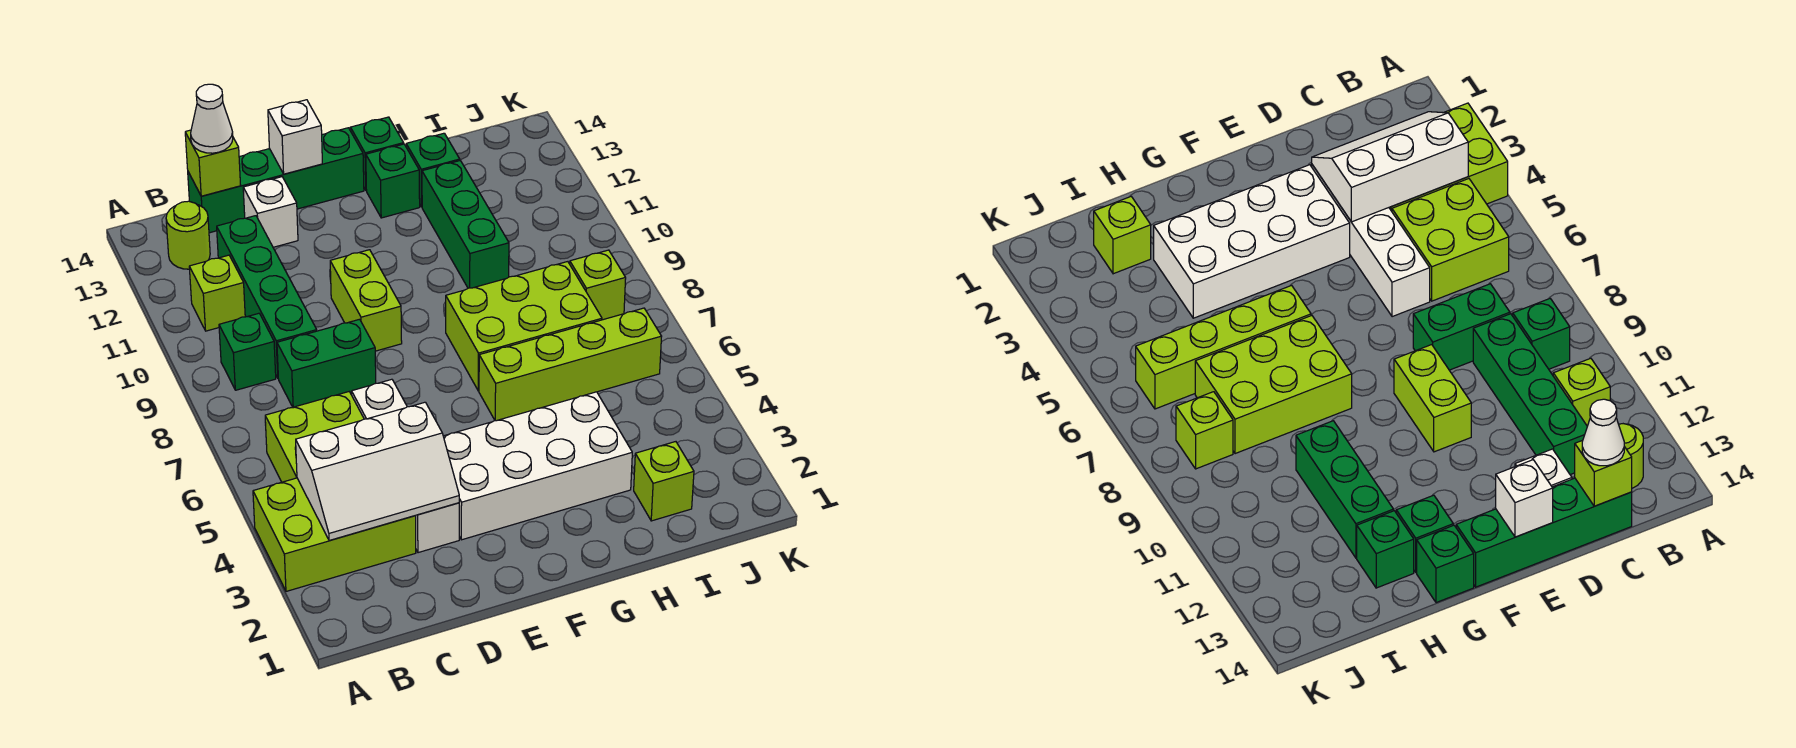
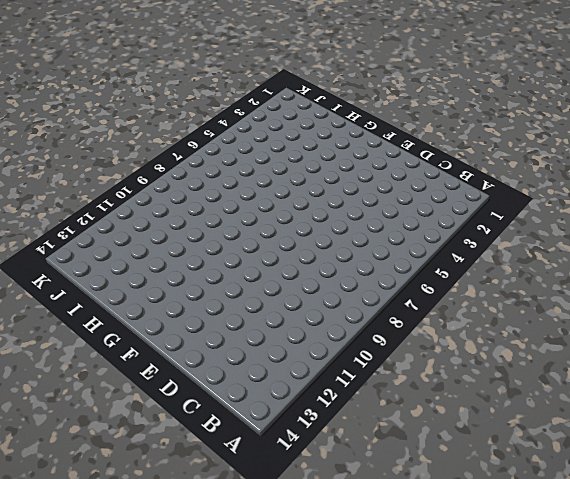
none -> lime brick A3:C4 level 1
none -> lime brick B5:C6 level 1
none -> green brick B9 level 1

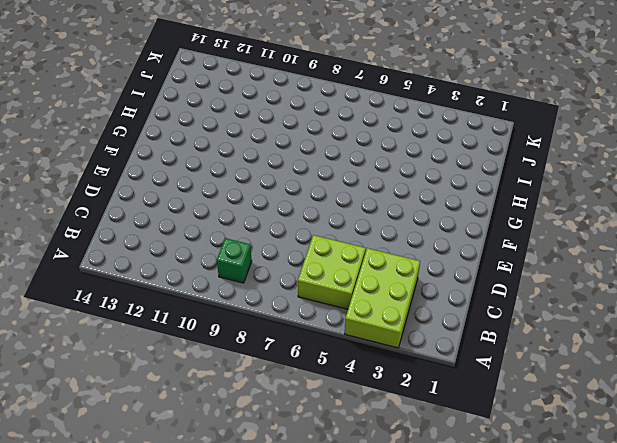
none -> lime brick B11 level 1
none -> lime round brick B13 level 1
none -> green brick C8:D8 level 1

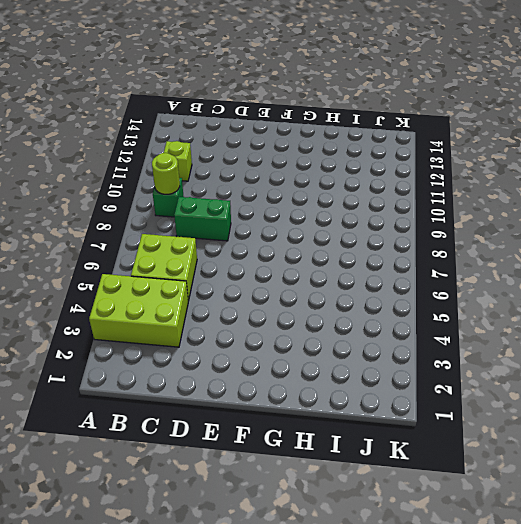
lime round brick B9 level 2 -> lime round brick B13 level 1
none -> green brick C9:C12 level 1
none -> green brick C14:F14 level 1
none -> white brick D3:D6 level 1

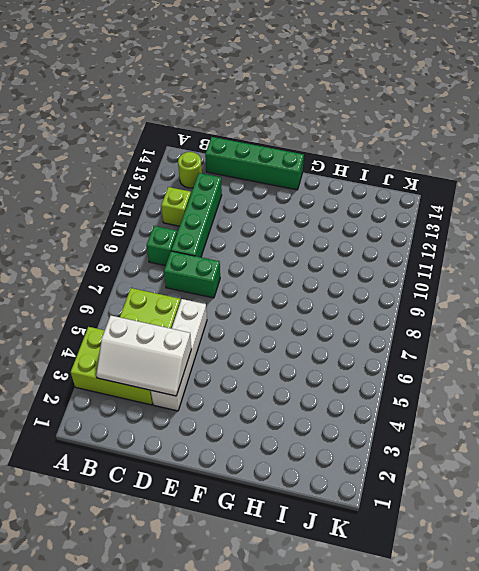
none -> white brick D13 level 1
none -> white brick E3:H4 level 1
none -> lime brick E9:E10 level 1

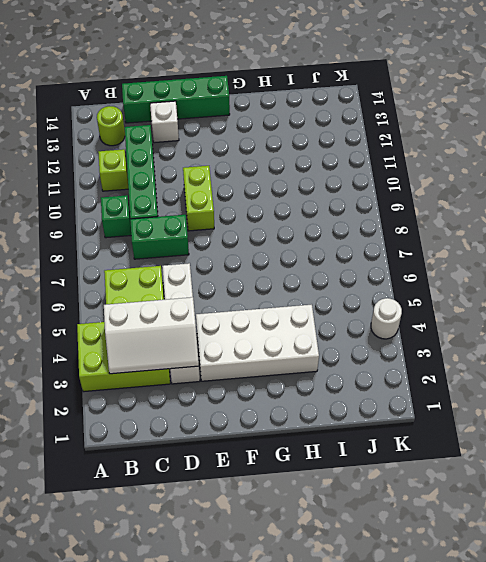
white round brick K4 level 1 -> none
none -> lime brick G6:J6 level 1
none -> lime brick G7:I8 level 1
none -> green brick G13 level 1

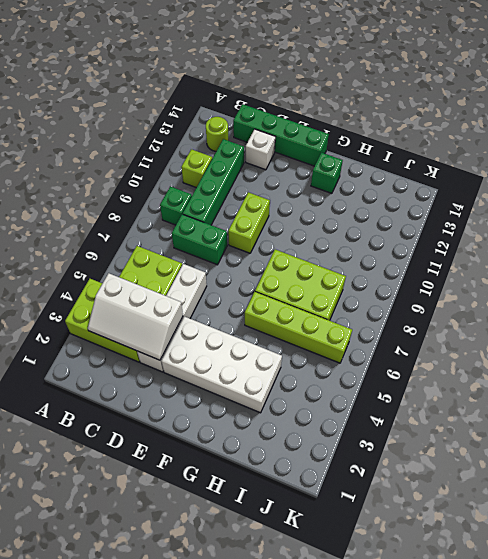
none -> green brick G14 level 1
none -> green brick H10:H12 level 1
none -> green brick H13 level 1

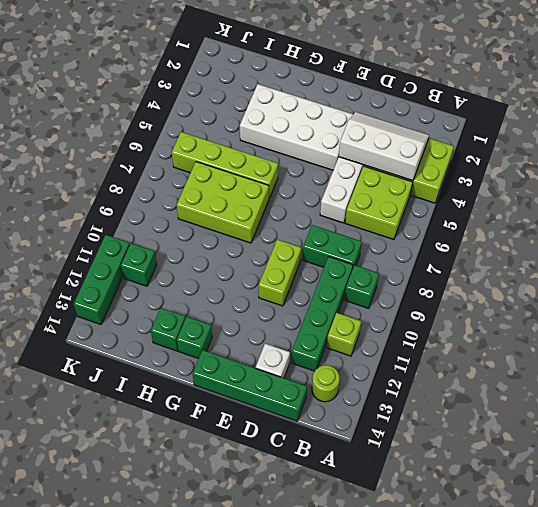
green brick J11 level 1 -> green brick G14 level 1
green brick K11:K13 level 1 -> green brick H10:H12 level 1
none -> lime brick I2 level 1
none -> lime brick J8 level 1
none -> lime brick C14 level 2

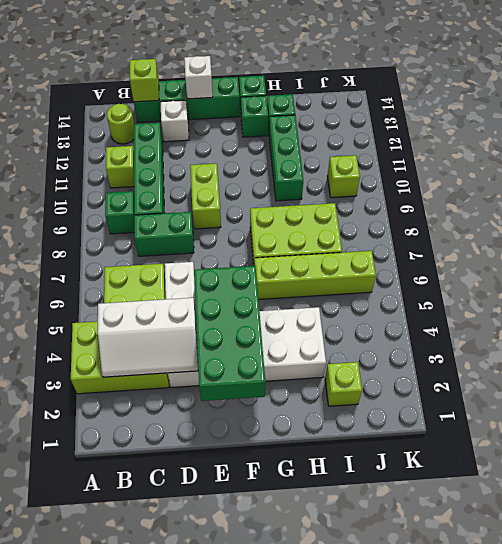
green brick E2:F5 level 2 -> none
lime brick J10 level 1 -> lime brick J8 level 1
none -> white cone C14 level 3

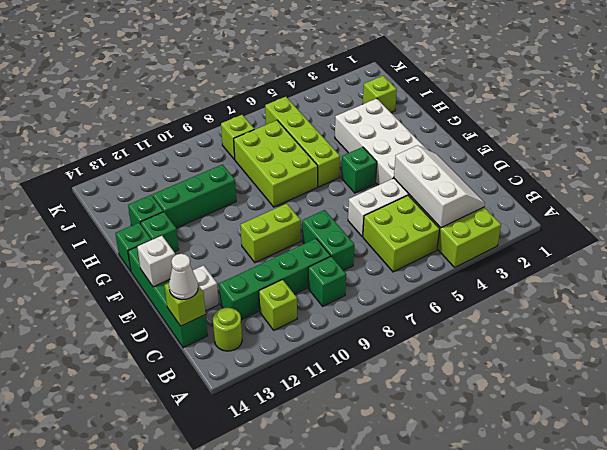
green brick F5 level 1 -> none

